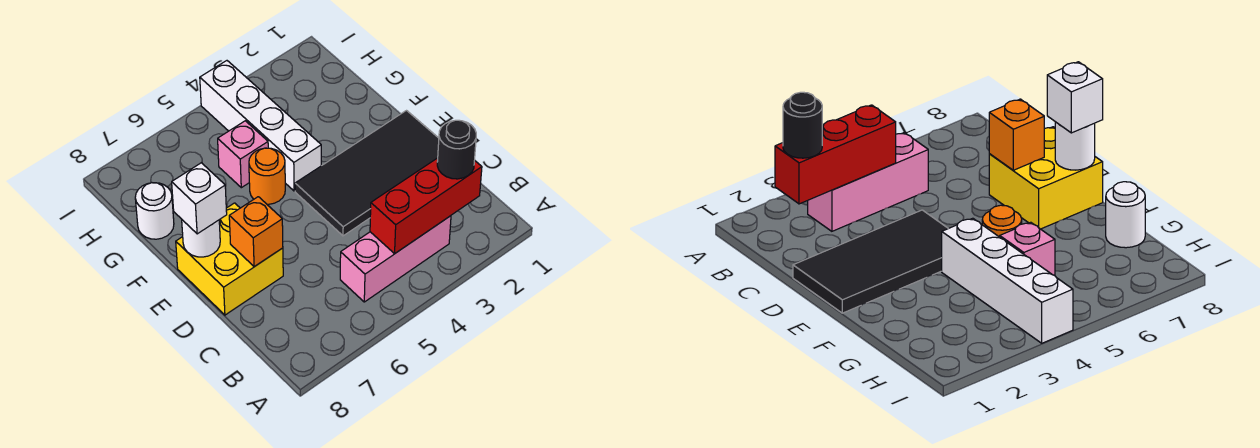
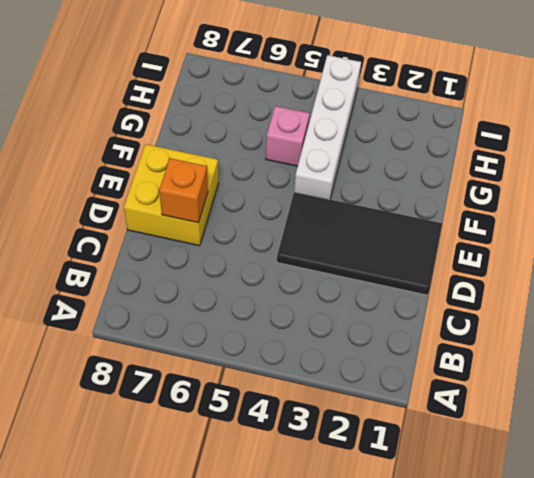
none -> pink brick B3:B5 level 1
none -> orange round brick F5 level 1
none -> white round brick G8 level 1

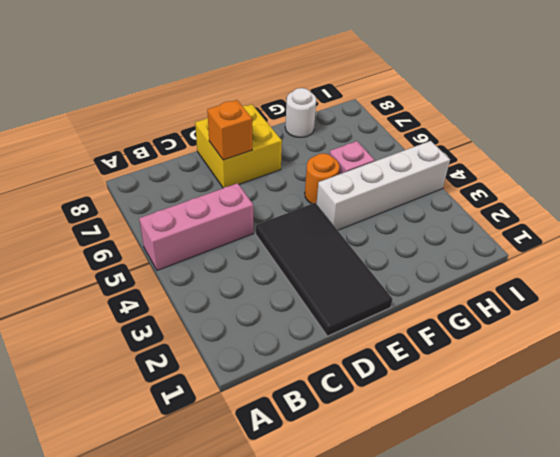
pink brick A5:C5 level 1 -> pink brick B3:B5 level 1
none -> red brick B2:B4 level 2
none -> white round brick E8 level 2
none -> black round brick B2 level 3

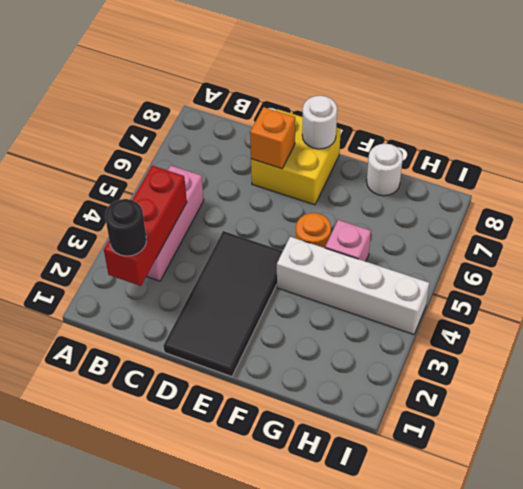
none -> white brick E8 level 3

